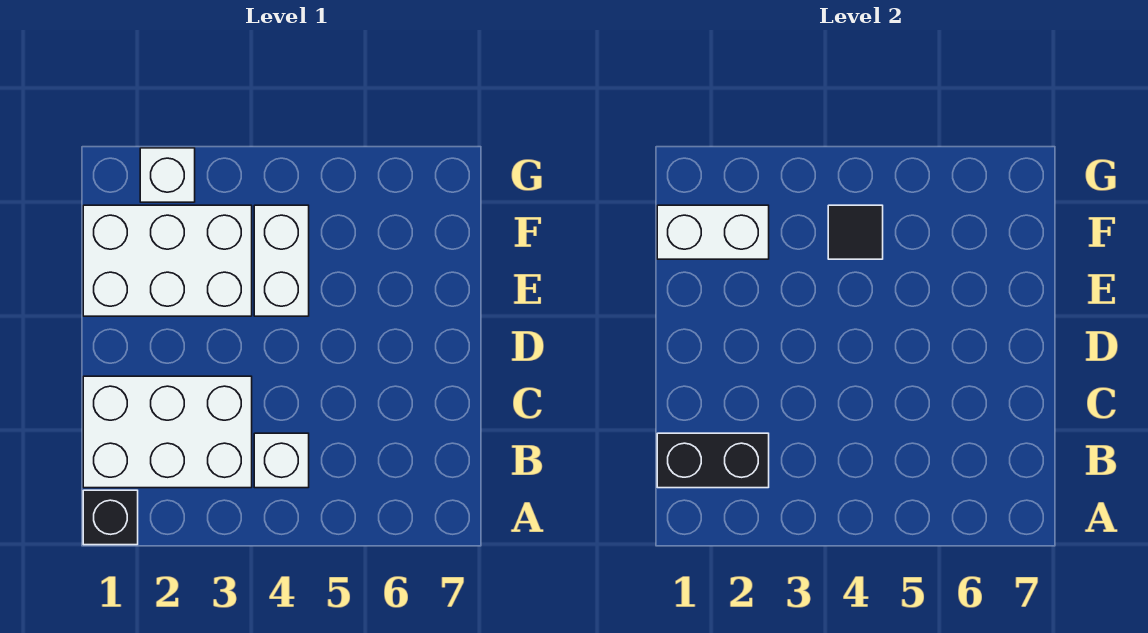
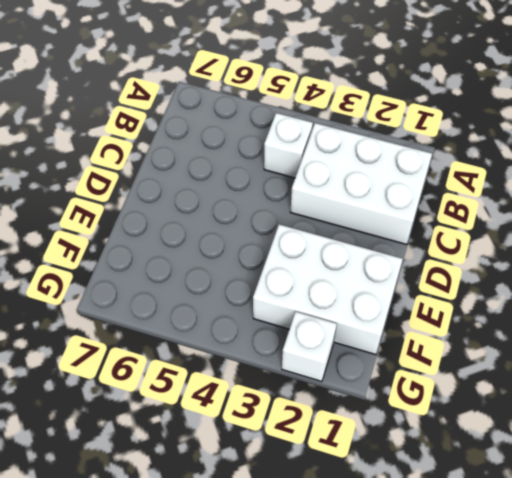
none -> black brick A1 level 1
none -> white brick E4:F4 level 1

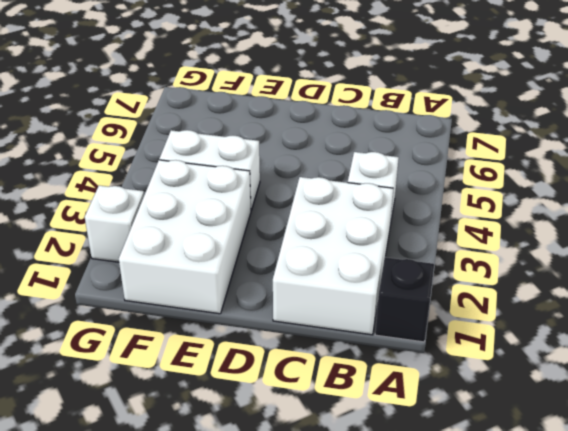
none -> black brick B1:B2 level 2
none -> white brick F1:F2 level 2

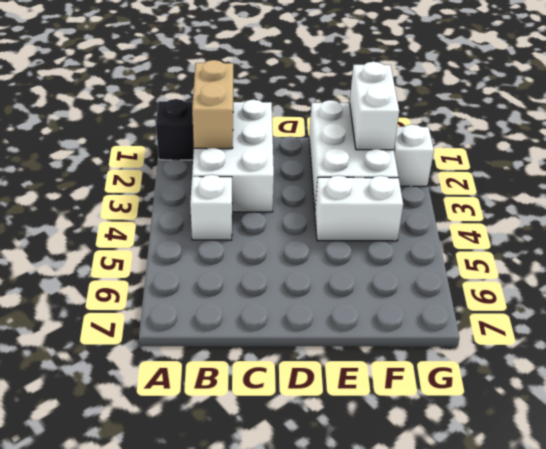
tan brick B1:B2 level 2 -> black brick B1:B2 level 2
none -> black tile F4 level 2

